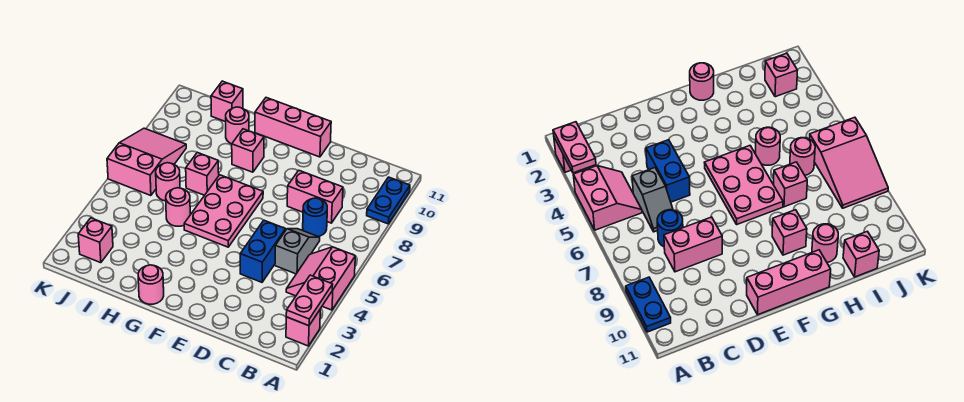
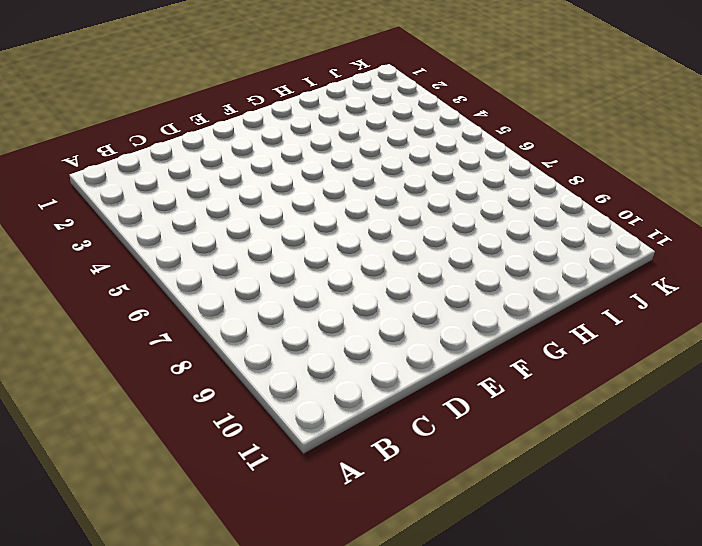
none -> pink brick A2 level 1
none -> pink slope A4:B5 level 1 top A
none -> blue plate A9:A10 level 1

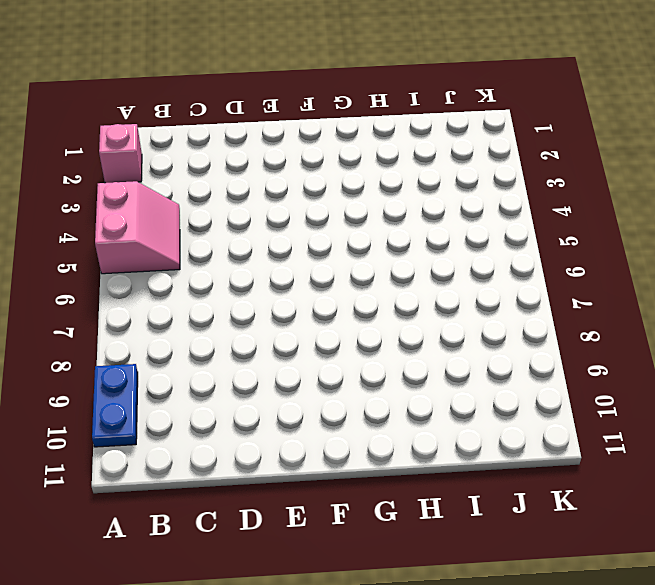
none -> grey slope C5:C6 level 1 top 5
none -> blue round brick C7 level 1
none -> pink brick C8:D8 level 1

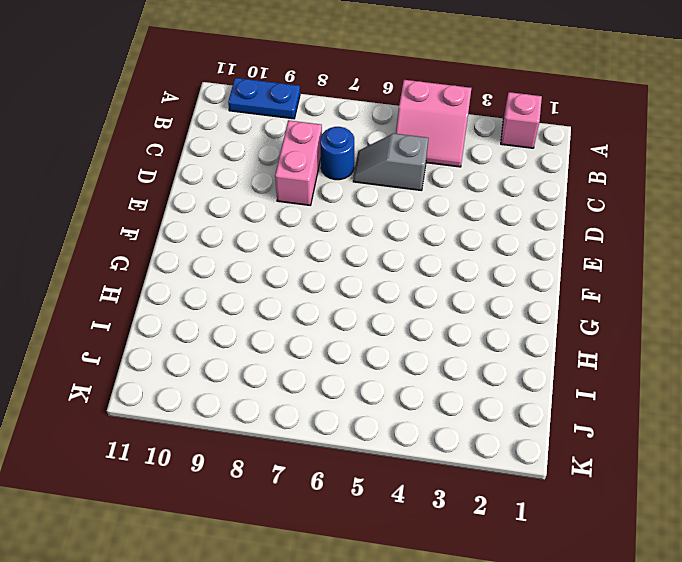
none -> blue brick D4:D5 level 1
none -> pink brick E11:G11 level 1
none -> pink plate F5:G7 level 1

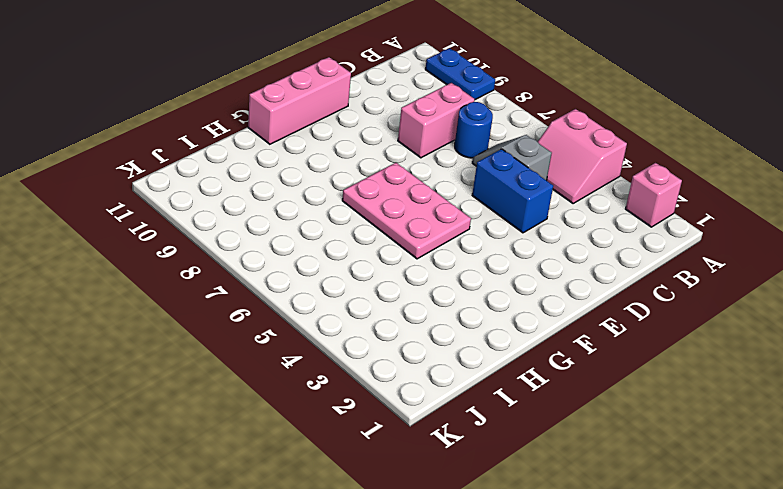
none -> pink round brick G1 level 1
none -> pink brick G9 level 1
none -> pink round brick H5 level 1

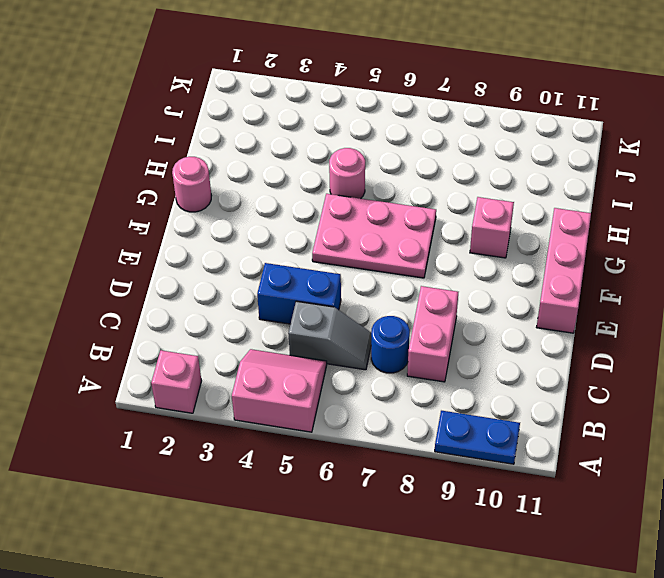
none -> pink brick H7 level 1
none -> pink round brick H10 level 1
none -> pink round brick I6 level 1

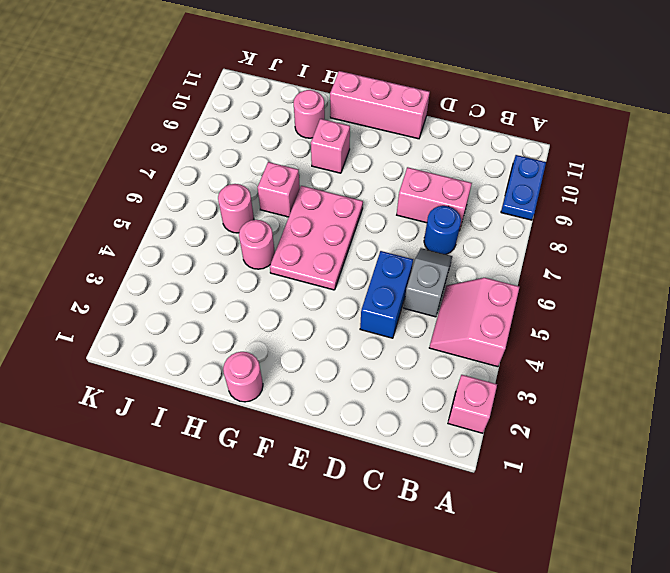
none -> pink brick I11 level 1
none -> pink brick J2 level 1
none -> pink slope J6:K8 level 1 top 6

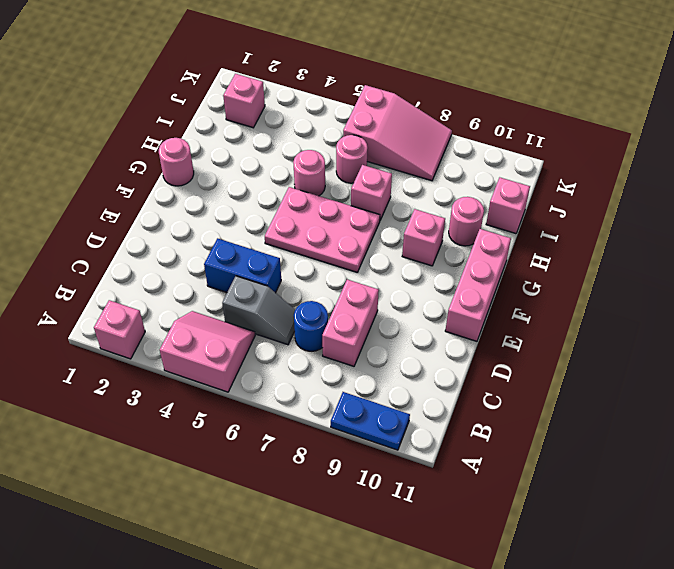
none -> pink plate A2:A3 level 2

